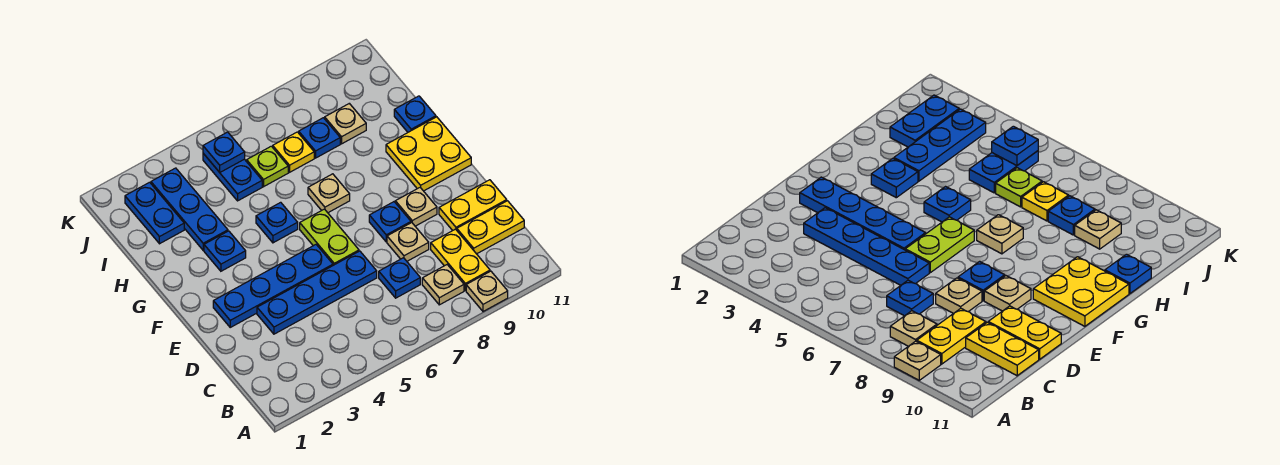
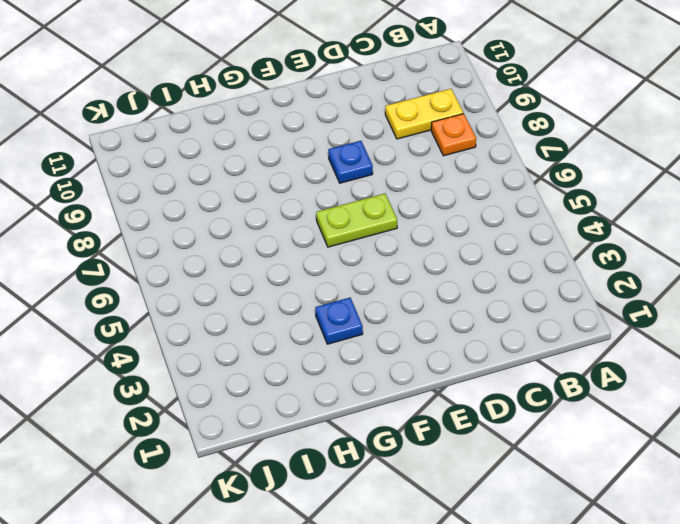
orange plate B8 level 1 -> tan plate B8 level 1
none -> tan plate A9 level 1
none -> blue plate C7 level 1
none -> yellow plate C10:C11 level 1

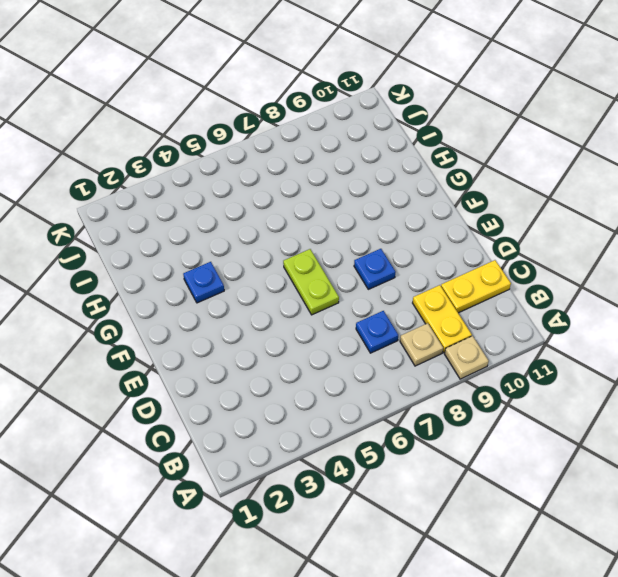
none -> blue plate D3:D6 level 1
none -> tan plate D8 level 1
none -> yellow plate D10:D11 level 1

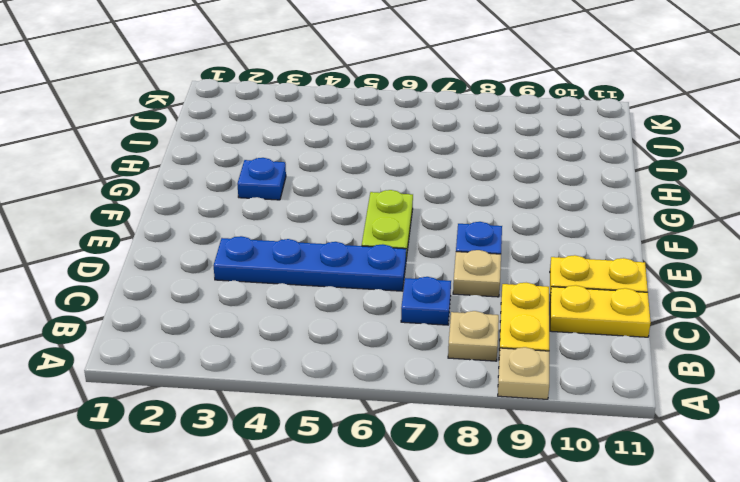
none -> blue plate E2:E5 level 1
none -> tan plate E9 level 1
none -> yellow plate F10:G11 level 1

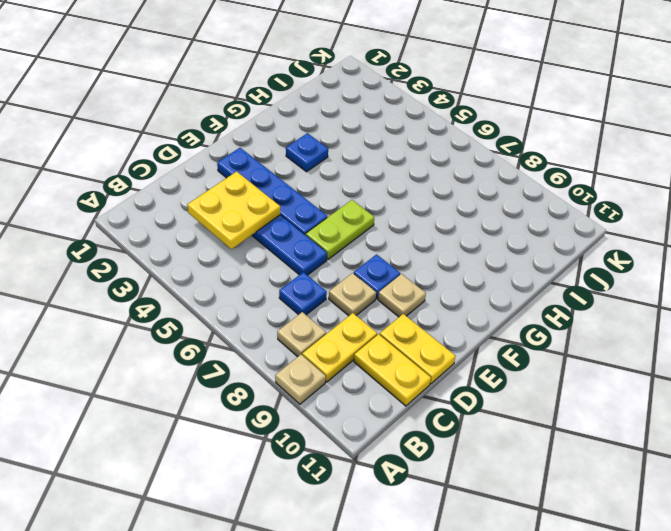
yellow plate C3:D4 level 2 -> yellow plate F10:G11 level 1
none -> blue plate G5 level 1
none -> tan plate G7 level 1
none -> blue plate H3:J3 level 1

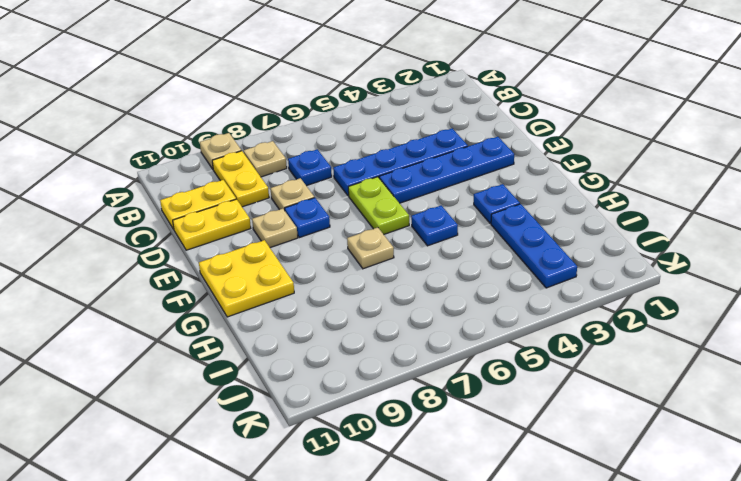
none -> blue plate H11 level 1
none -> blue plate I2:J2 level 1
none -> blue plate I5:J5 level 1

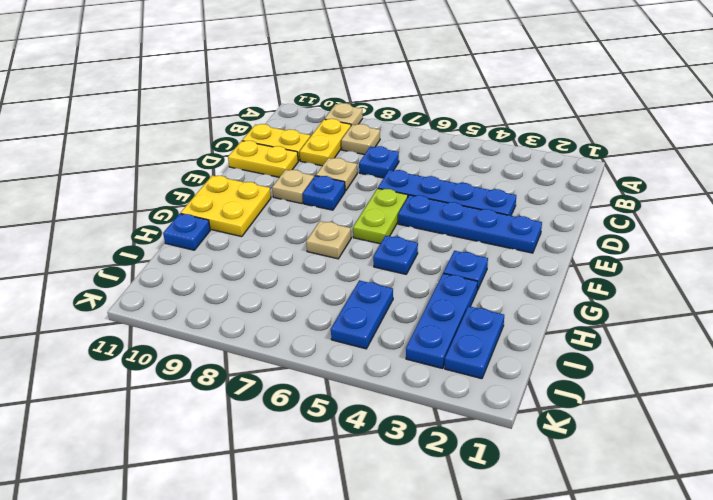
none -> lime plate I6 level 1
none -> yellow plate I7 level 1
none -> blue plate I8 level 1

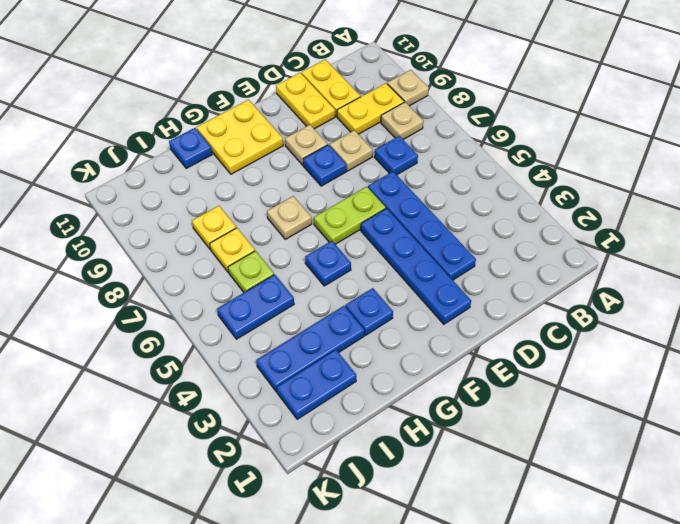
yellow plate I8 level 1 -> blue plate I8 level 1
none -> tan plate I9 level 1
none -> blue plate J5 level 2

